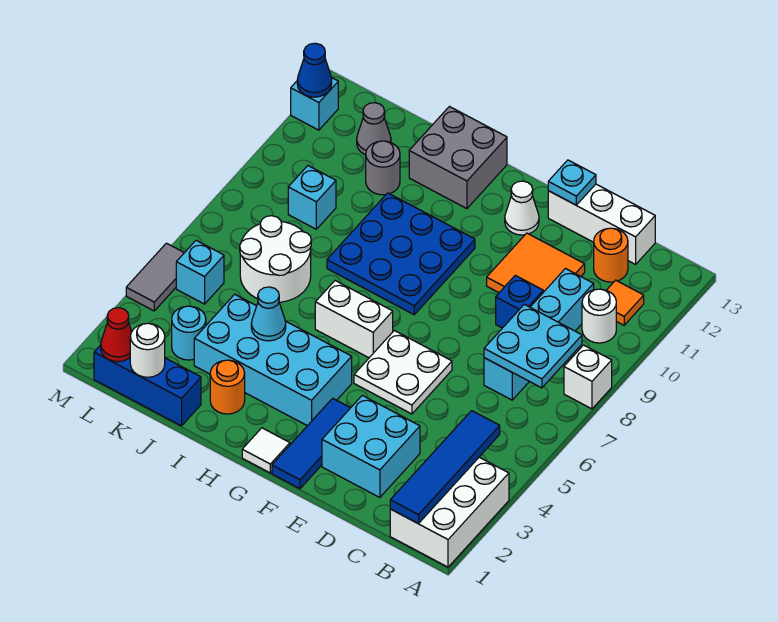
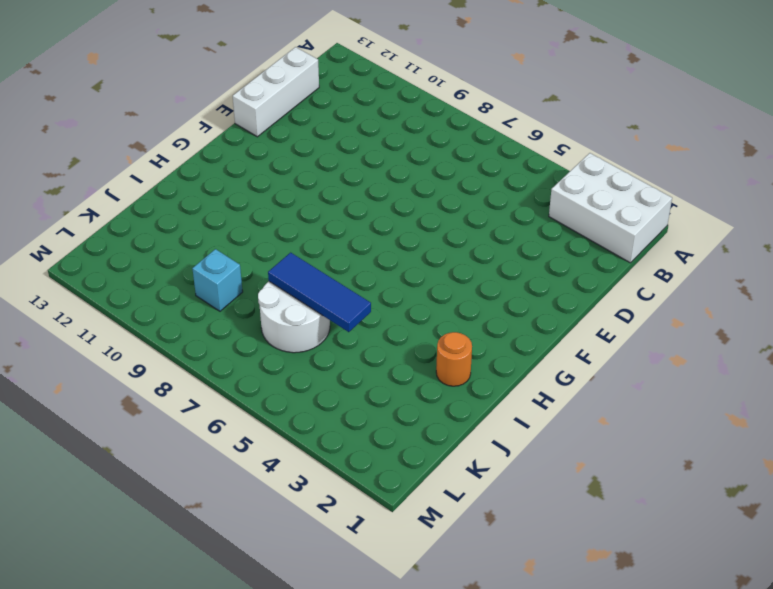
blue tile J5:J7 level 2 -> blue tile F1:F3 level 1
none -> white brick A8 level 1
none -> white round brick B10 level 1
none -> orange tile B11 level 1
none -> cyan brick C7:C10 level 1

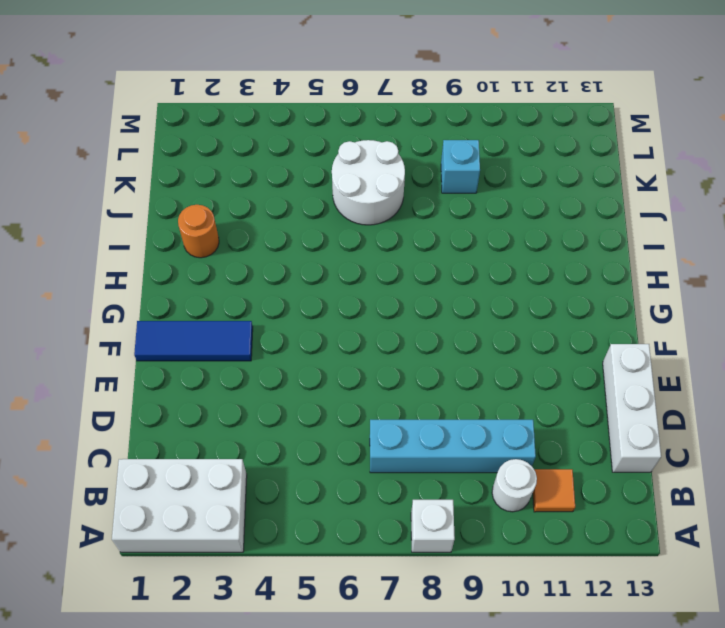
none -> orange round brick C12 level 1
none -> cyan brick D2:E3 level 1
none -> blue brick D9 level 1
none -> orange tile D10:E11 level 1

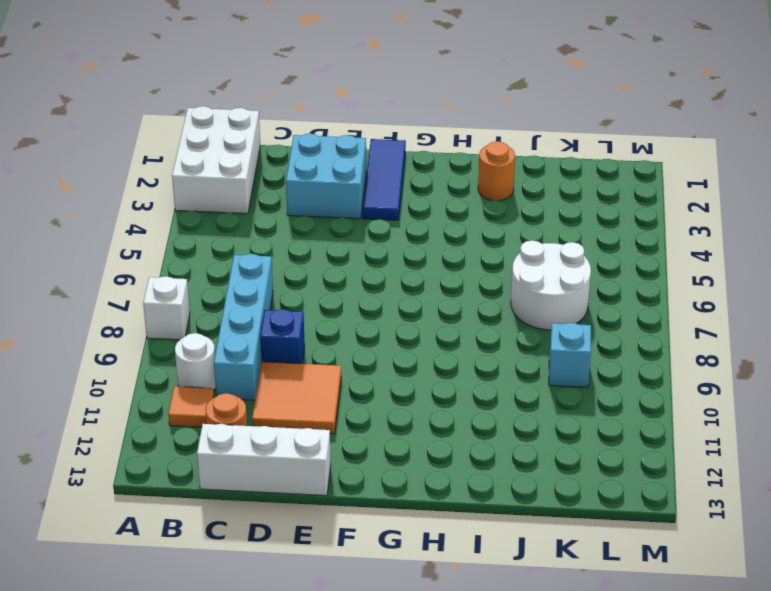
none -> white plate E5:F6 level 1
none -> white cone F12 level 1
none -> white tile G1 level 1
none -> cyan brick G3:J4 level 1

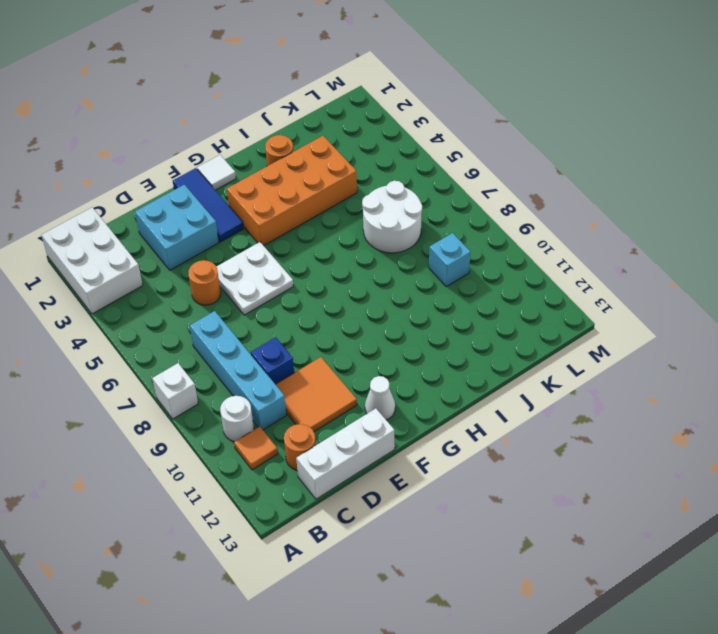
orange round brick D5 level 1 -> none
orange brick G3:J4 level 1 -> cyan brick G3:J4 level 1
none -> white brick G6:H6 level 1
none -> blue plate G8:I10 level 1
none -> grey brick H12:I13 level 1
none -> blue brick J1:L1 level 1

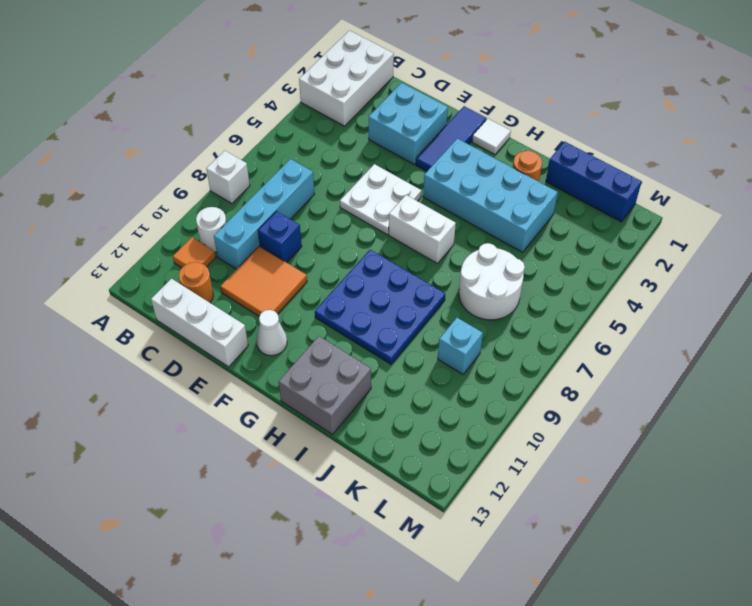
none -> grey round brick J11 level 1
none -> cyan round brick K3 level 1
none -> grey cone K12 level 1
none -> cyan brick L5 level 1

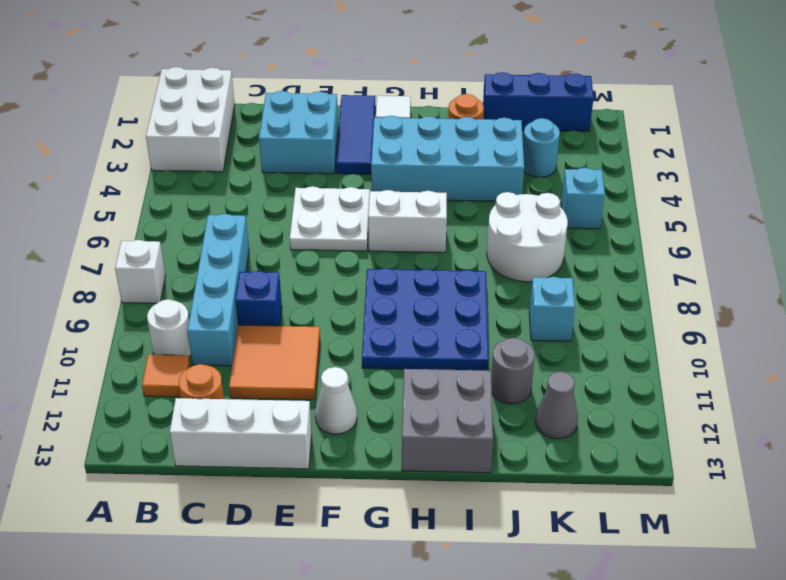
none -> grey tile M4:M5 level 1
none -> cyan brick M12 level 1
none -> blue tile B1:B4 level 2
none -> cyan plate B7:C8 level 2

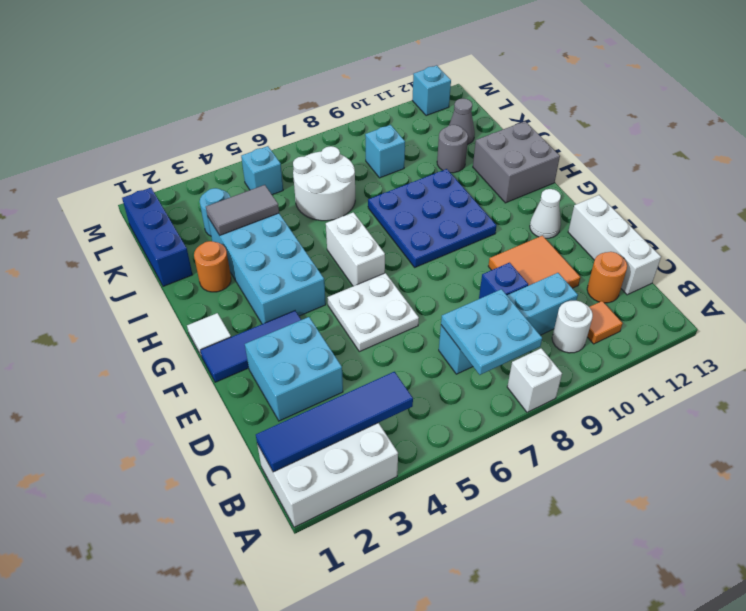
grey tile J3:J4 level 2 -> grey tile M4:M5 level 1
none -> cyan plate E13 level 2
none -> cyan cone I4 level 2
none -> white round brick K1 level 2
none -> red cone L1 level 2

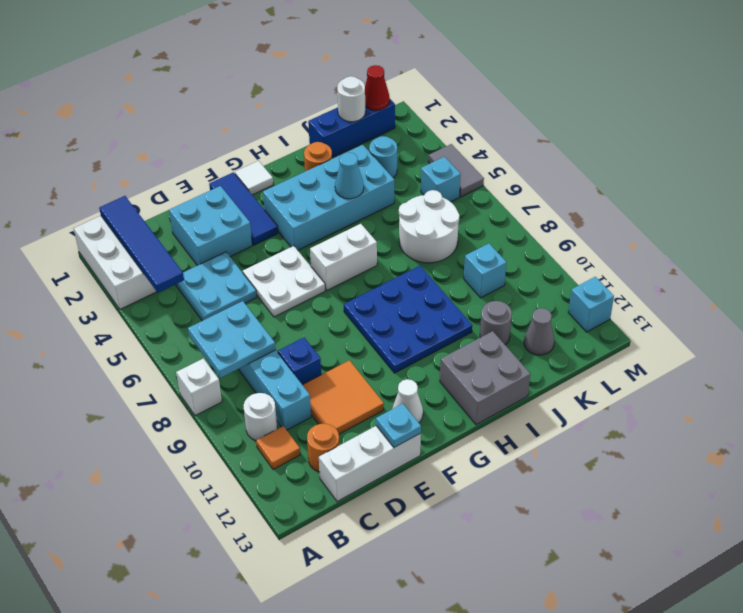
cyan plate C4:D5 level 1 -> none
none -> blue cone M12 level 2

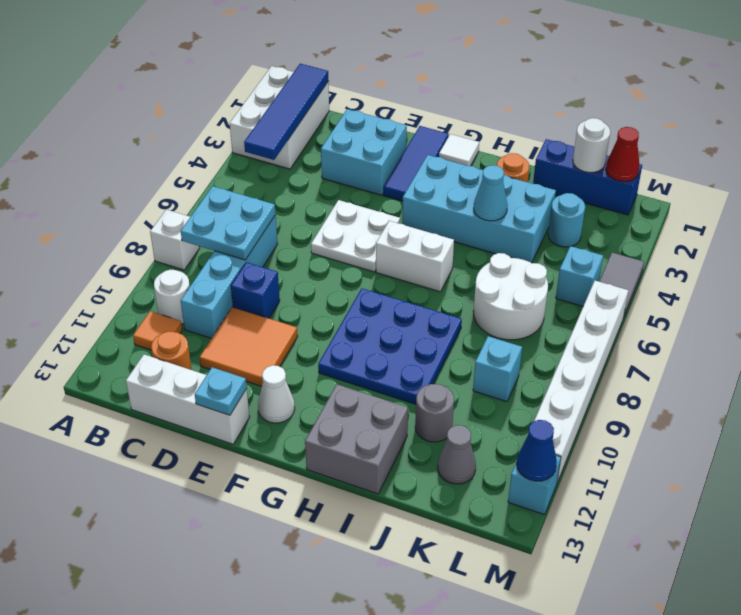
white brick M6:M11 level 1 -> none

